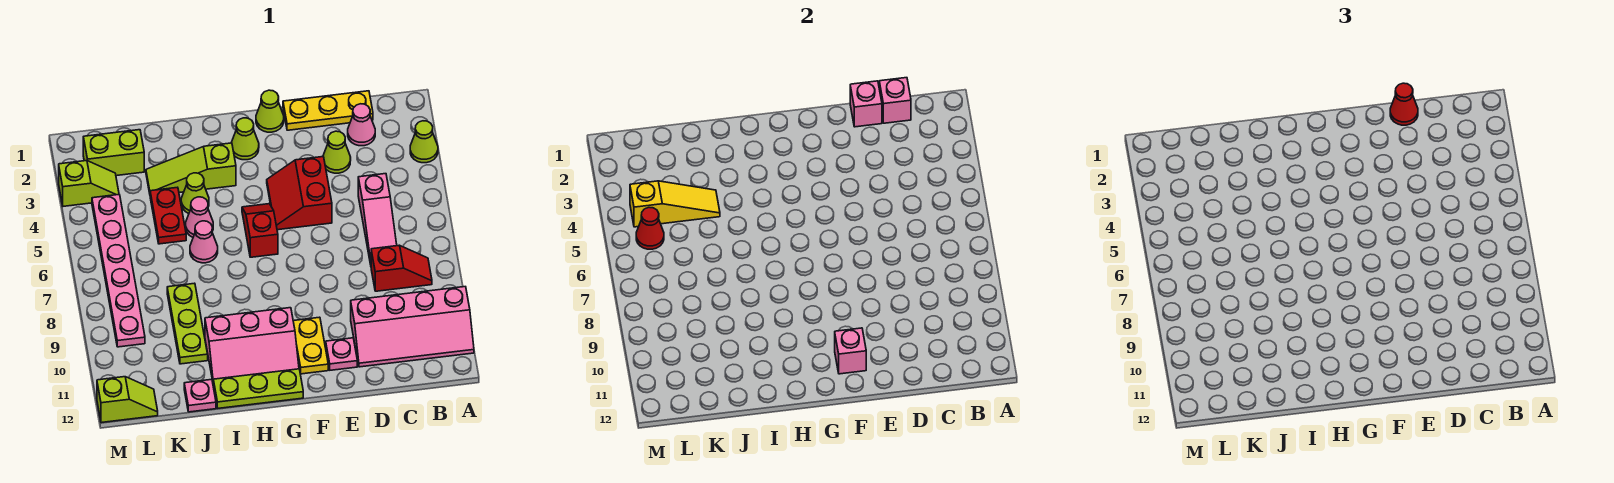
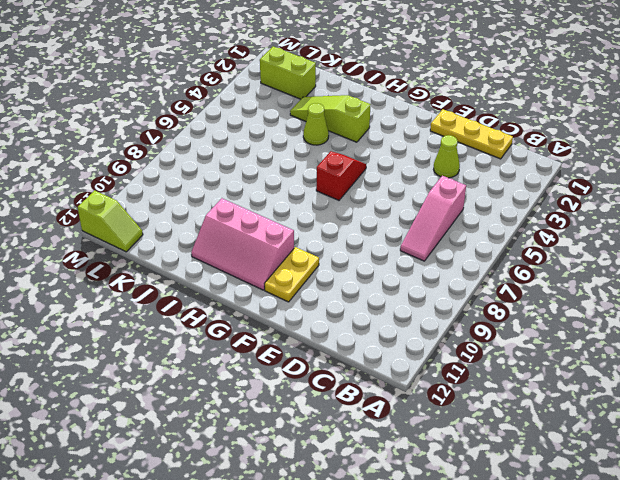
none -> lime cone A3 level 1
none -> pink slope A10:D11 level 1 top 10
none -> red slope B8:C8 level 1 top C
none -> pink cone C2 level 1

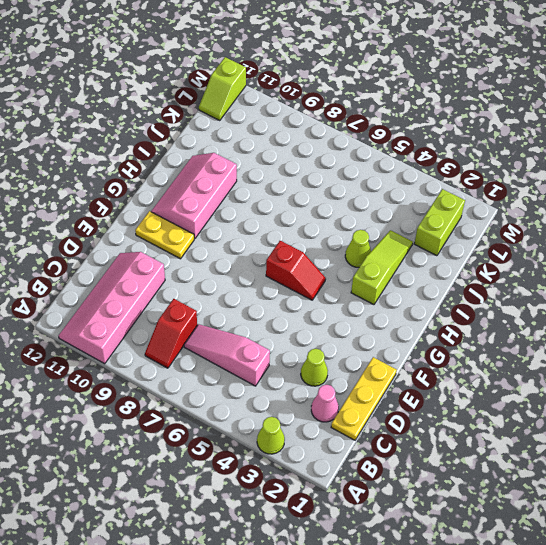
none -> red slope E4:F5 level 1 top E
none -> pink plate E11 level 1
none -> lime cone F1 level 1
none -> lime cone G2 level 1

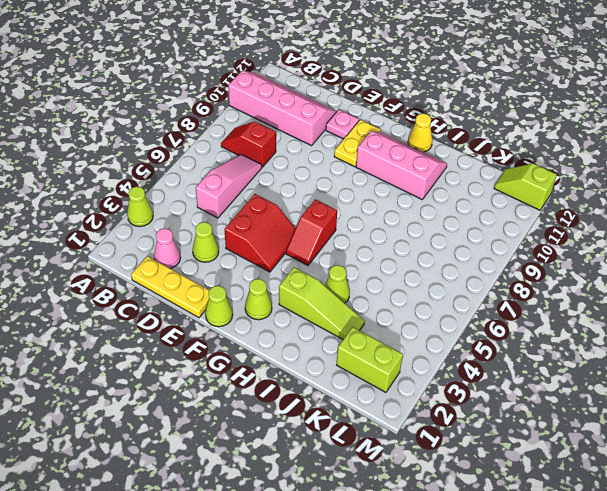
yellow cone H12 level 1 -> lime plate G12:I12 level 1
none -> pink cone I5 level 1
none -> pink cone I6 level 1
none -> red plate J4:J5 level 1
none -> lime plate J8:J10 level 1

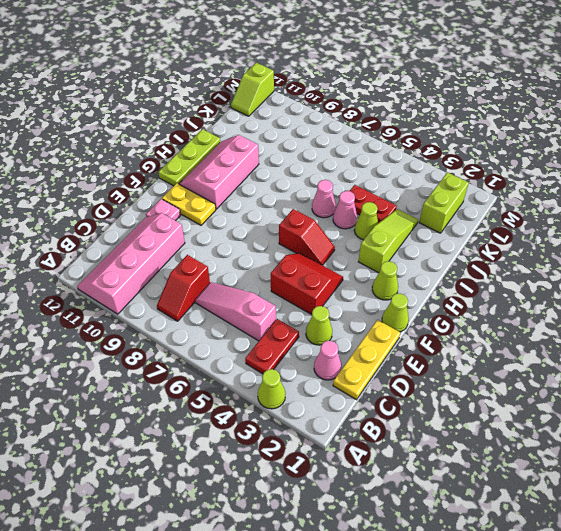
red plate B4:C4 level 1 -> none
none -> lime plate J8:J10 level 1
none -> pink plate J12 level 1
none -> lime slope L3:M3 level 1 top M
none -> pink plate L4:L9 level 1

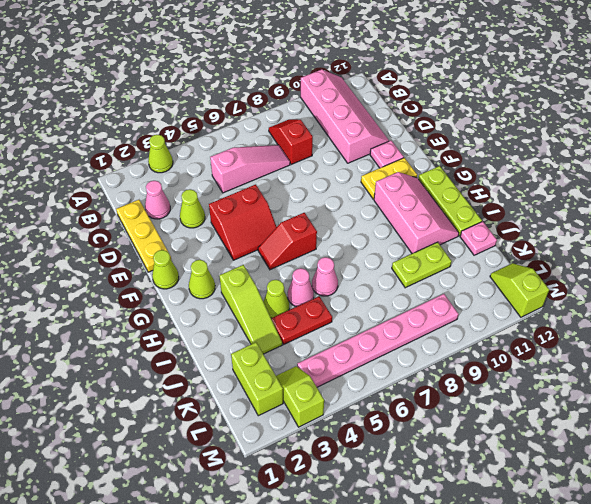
lime plate J9:J10 level 1 -> lime plate J8:J10 level 1
none -> pink brick C1 level 2
none -> pink brick D1 level 2
none -> pink brick F11 level 2
none -> yellow slope J4:L4 level 2 top L

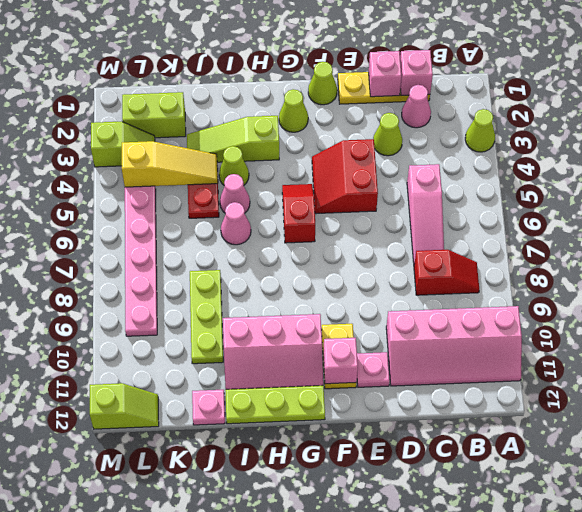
none -> red cone L5 level 2
none -> red cone D1 level 3

